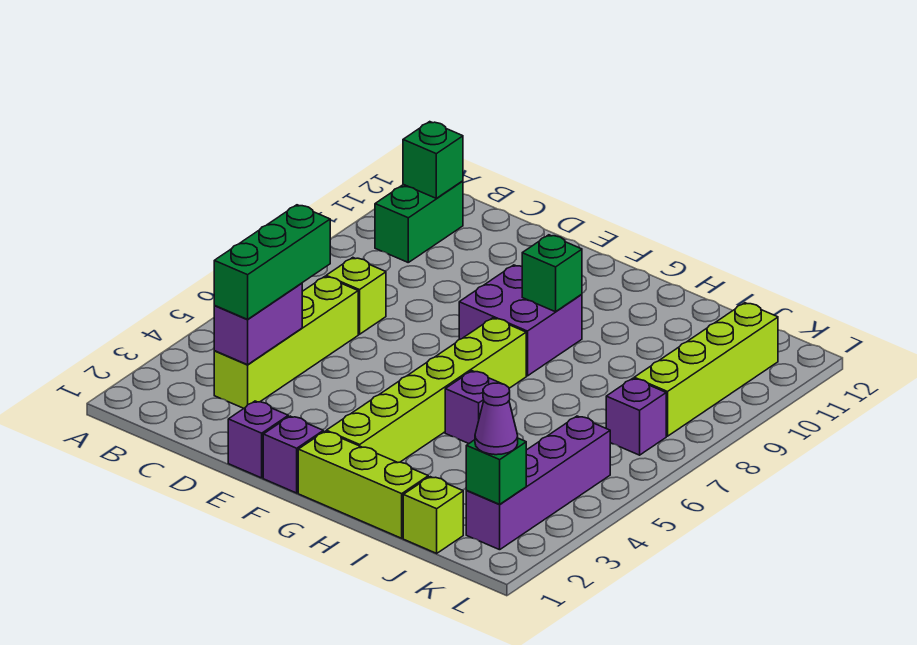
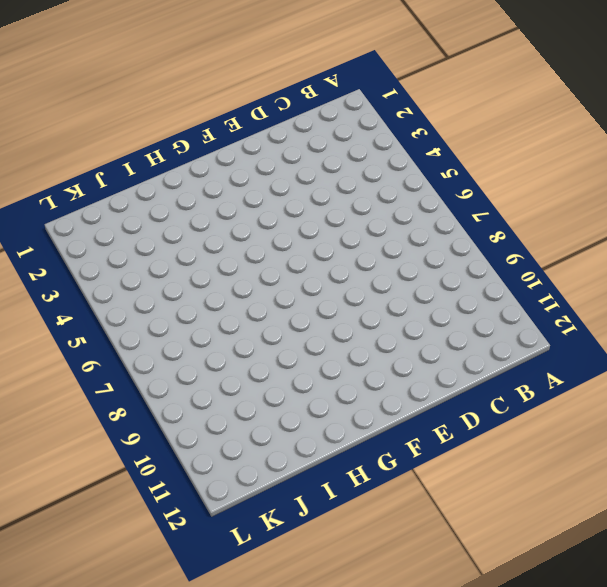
none -> green brick B10:B11 level 1
none -> lime brick C3:C6 level 1
none -> lime brick C7 level 1

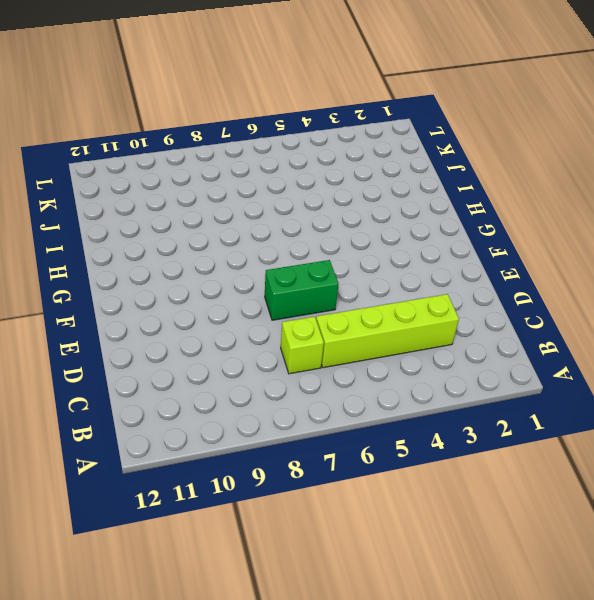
green brick E6:E7 level 1 -> green brick B10:B11 level 1
none -> purple brick E1 level 1
none -> purple brick F1 level 1
none -> purple brick F8:G9 level 1

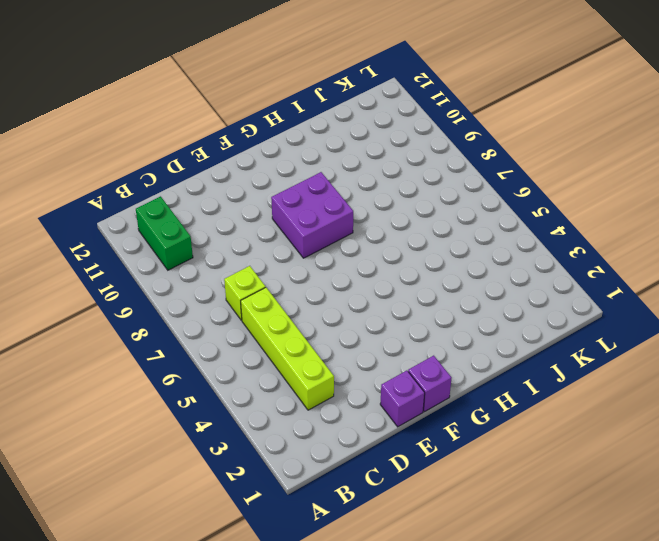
none -> lime brick G1:I1 level 1
none -> lime brick G2:G7 level 1
none -> purple brick H5 level 1

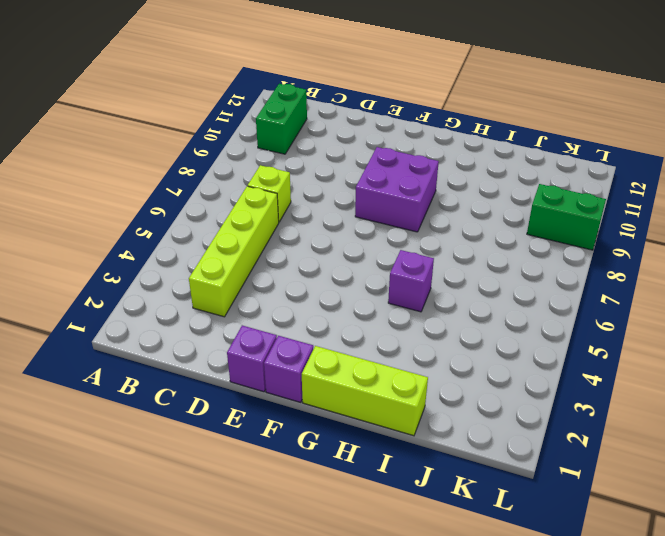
green brick K9:L9 level 1 -> lime brick K8:K11 level 1
none -> lime brick G2:G7 level 1
none -> lime brick J1 level 1
none -> purple brick K2:K5 level 1

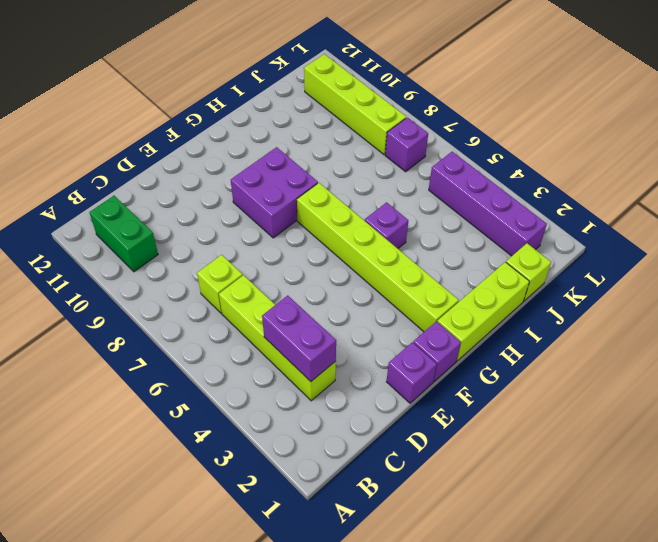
none -> green brick B11 level 2
none -> green brick G9 level 2
none -> green brick K2 level 2

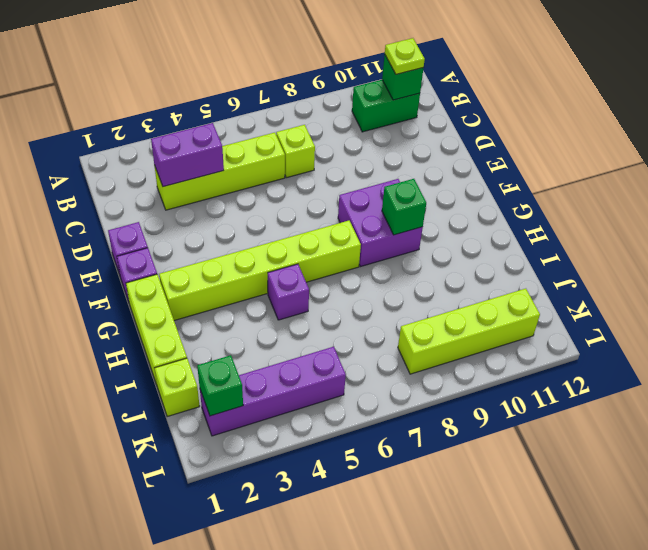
lime plate B11 level 3 -> none
none -> purple brick K7 level 1
none -> green brick C3:C5 level 3
none -> purple cone K2 level 3

